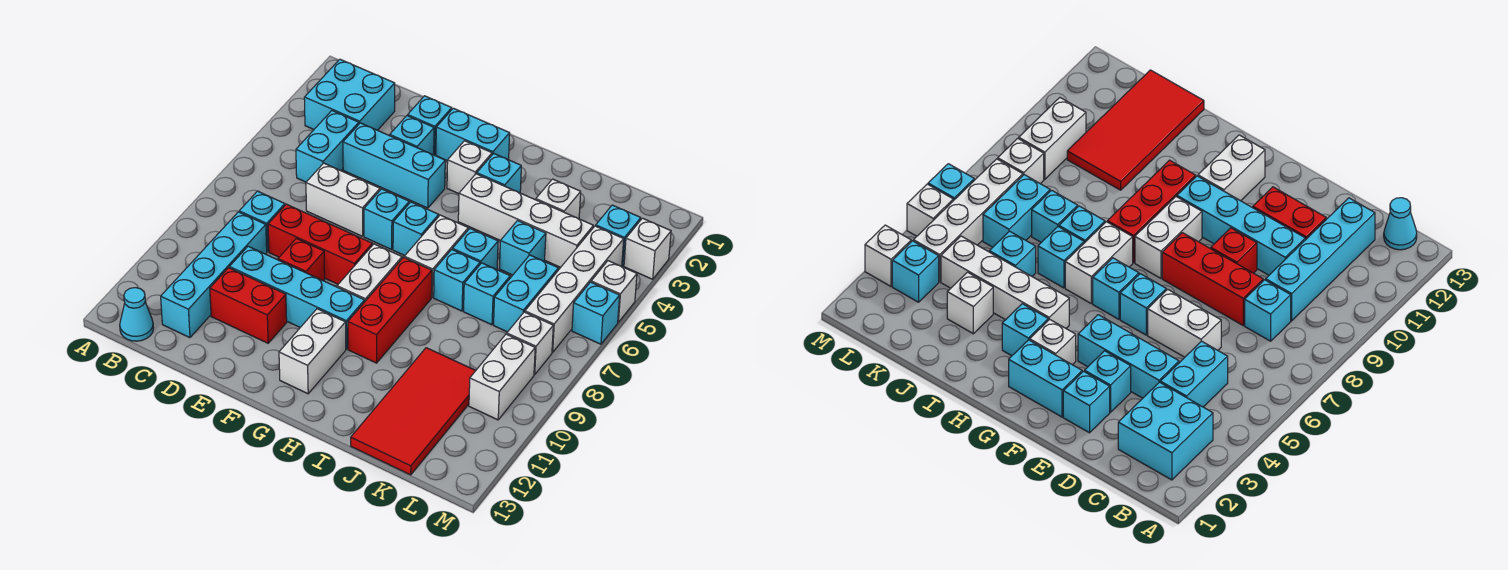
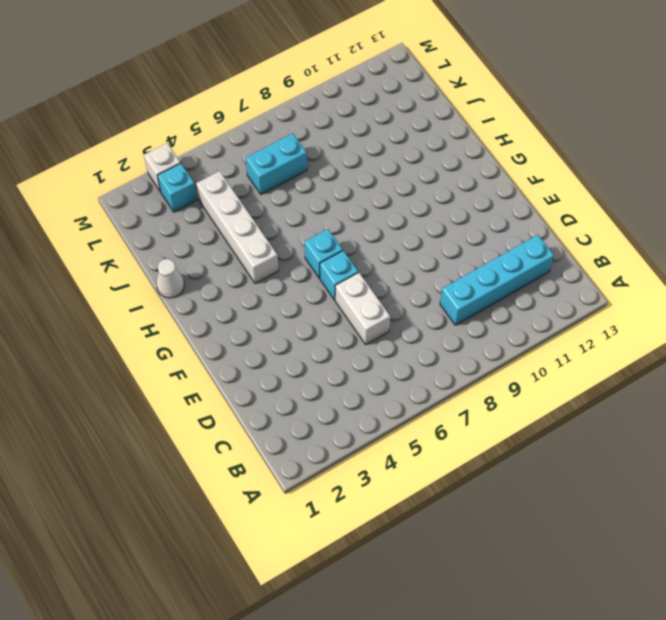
white cone I1 level 1 -> none
none -> cyan brick B2:C3 level 1
none -> cyan cone B13 level 1
none -> cyan brick C4:C5 level 1
none -> cyan brick C8 level 1

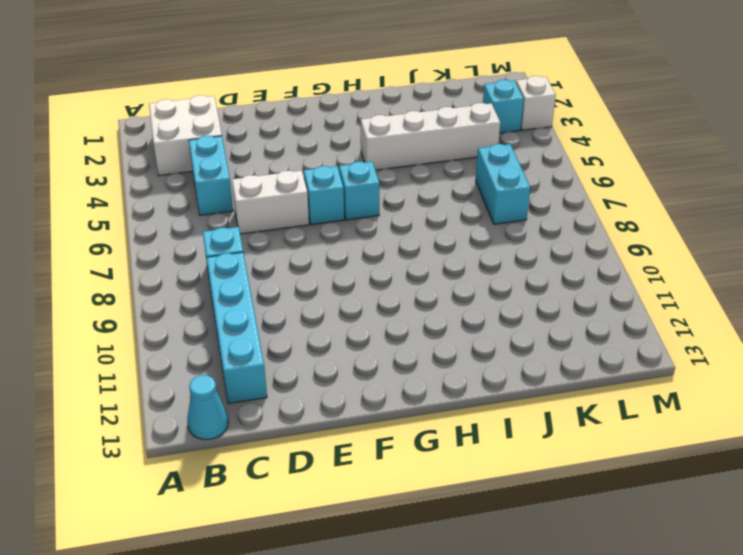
white brick B2:C3 level 1 -> cyan brick B2:C3 level 1
none -> cyan brick D4:F4 level 1
none -> red brick D8:F8 level 1
none -> cyan brick D10:G10 level 1
none -> red brick D11:E11 level 1

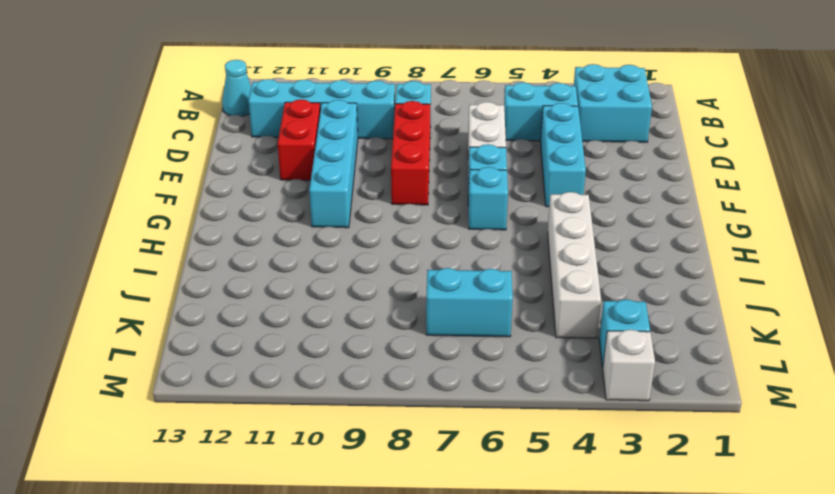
none -> cyan brick E2 level 1
none -> cyan brick E3 level 1
none -> red brick E9 level 1
none -> cyan brick F2:G2 level 1

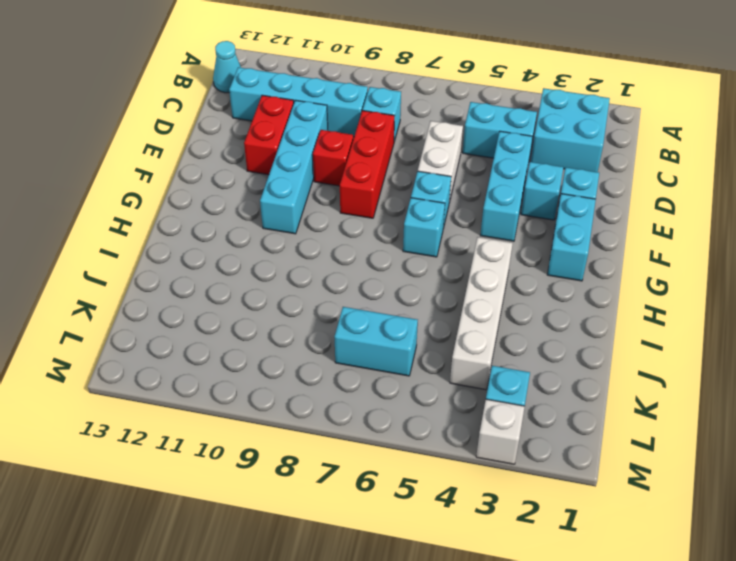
none -> white brick G3 level 1
none -> white brick G8:G9 level 1
none -> white brick G11:G12 level 1
none -> cyan brick H3 level 1

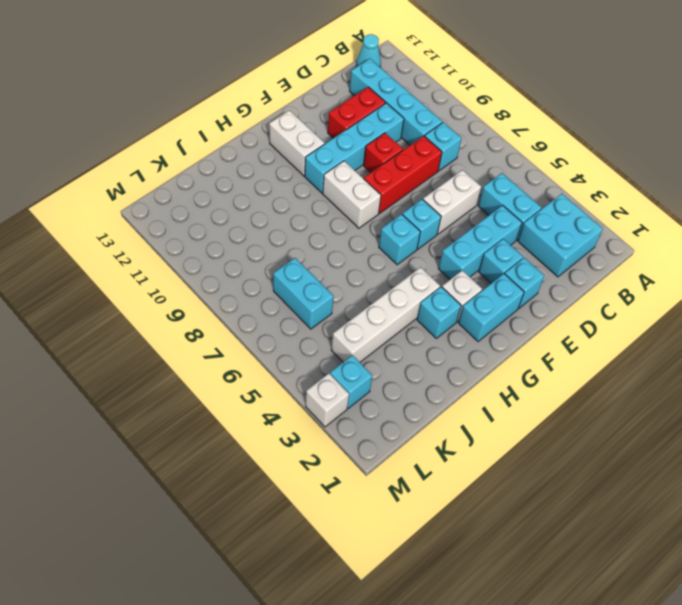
none -> white brick H6:H7 level 1
none -> red brick H8:H10 level 1
none -> cyan brick I6 level 1
none -> cyan brick I7 level 1

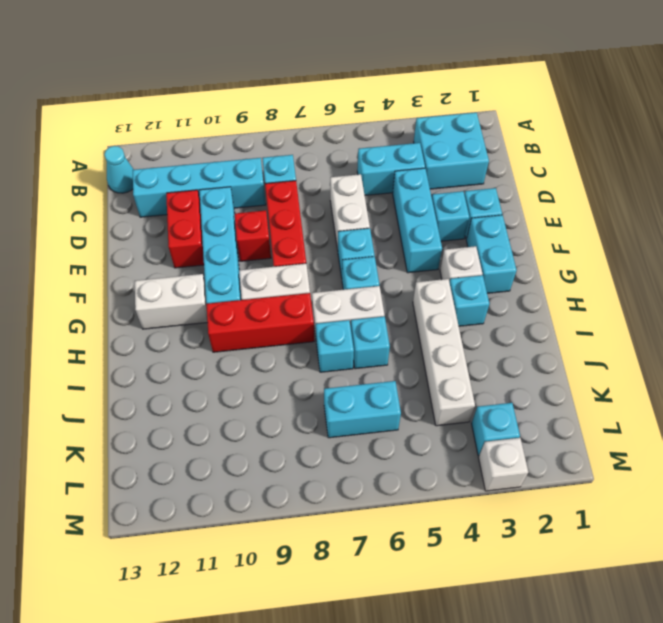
none -> white brick J3 level 1
none -> cyan brick J5 level 1
none -> cyan brick J7 level 1
none -> red tile J10:K13 level 1

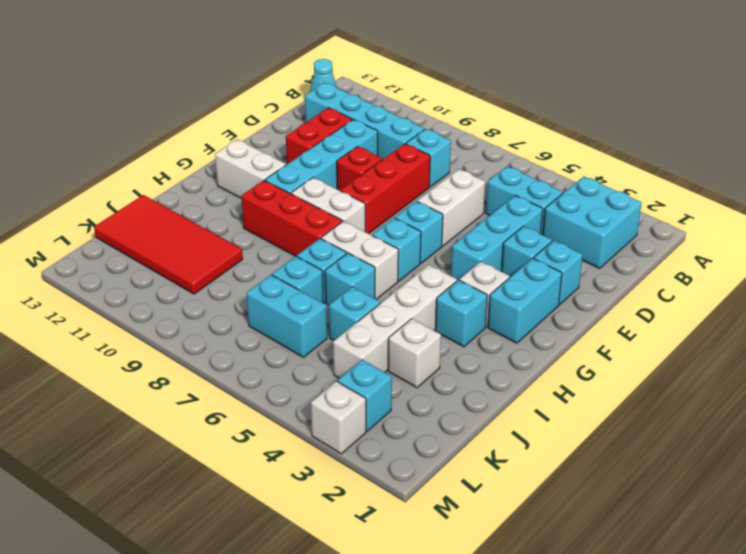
none -> white brick L4:L7 level 1
none -> white brick L8 level 1
none -> white brick L9:L10 level 1
none -> white brick M5 level 1

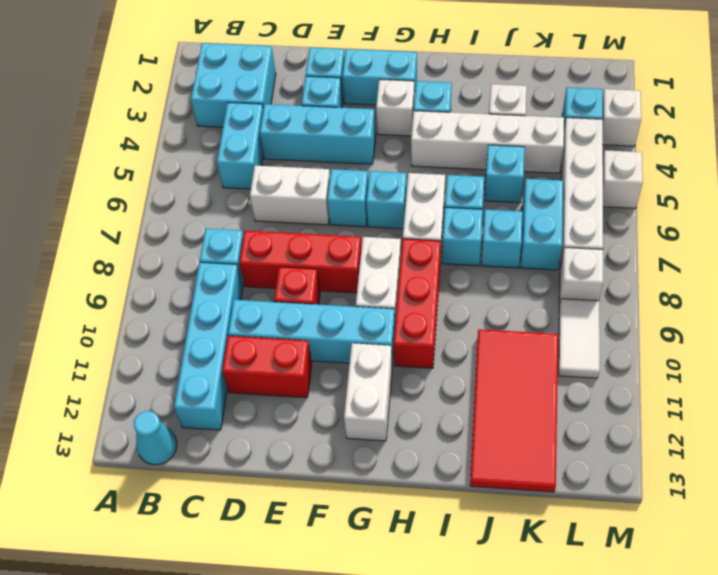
white tile L9:L10 level 1 -> white brick L9:L10 level 1
none -> cyan brick M6 level 1

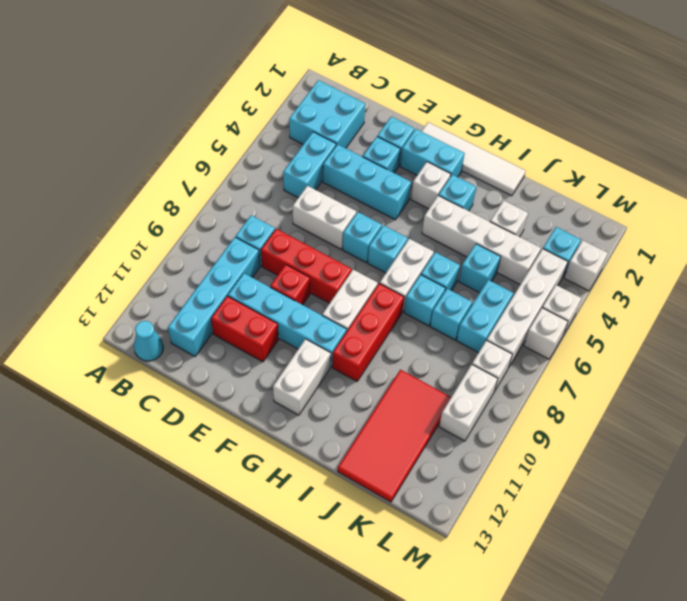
white tile F1:I1 level 1 -> none
white brick M6 level 1 -> cyan brick M6 level 1

